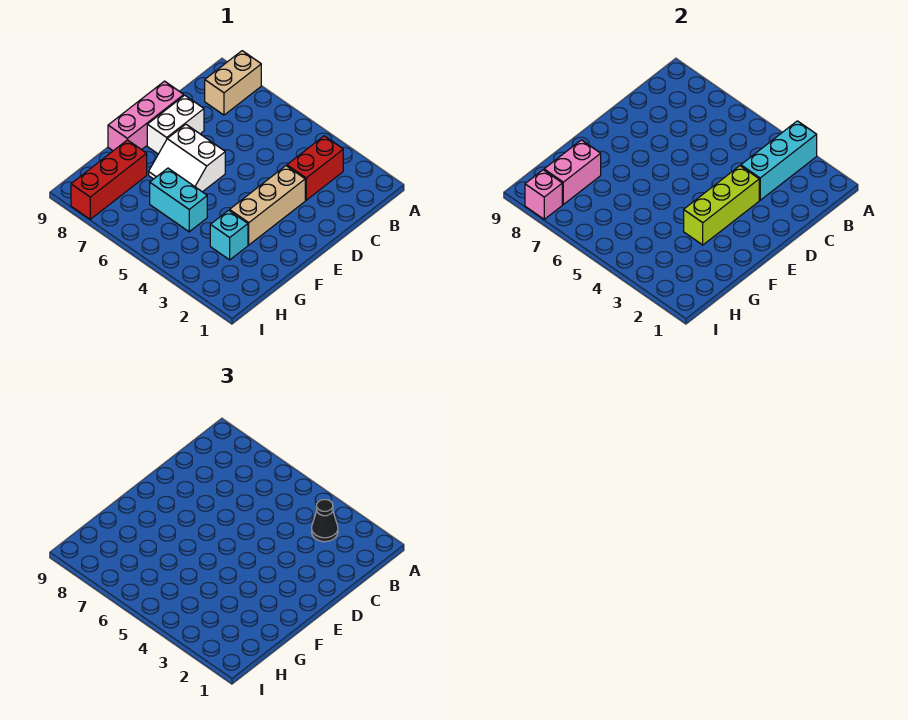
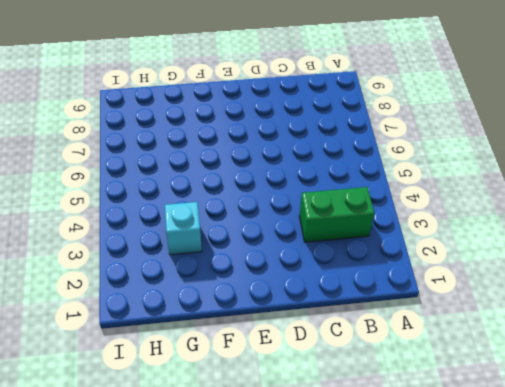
green brick B3:C3 level 1 -> red brick B3:C3 level 1
none -> tan brick A8:B8 level 1
none -> tan brick D3:F3 level 1
none -> white brick D8:E8 level 1

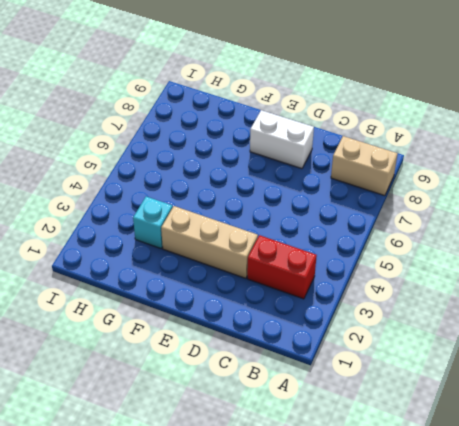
none -> pink brick D9:F9 level 1
none -> white slope E6:F7 level 1 top E
none -> cyan brick G5:G6 level 1

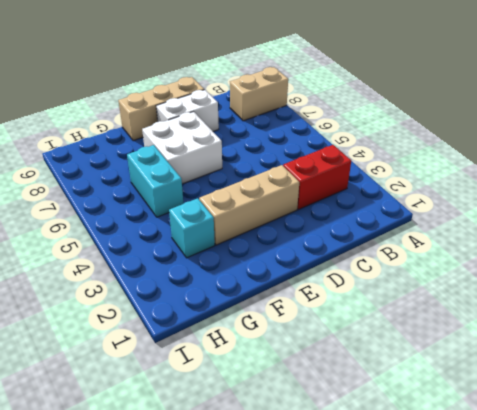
tan brick D9:F9 level 1 -> pink brick D9:F9 level 1
white brick E6:F7 level 1 -> white slope E6:F7 level 1 top E
none -> red brick G8:I8 level 1
none -> cyan brick A3:C3 level 2
none -> lime brick D3:F3 level 2

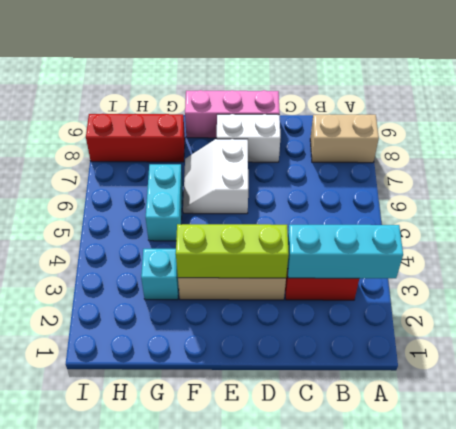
none -> pink brick G8:H8 level 2
none -> pink brick I8 level 2
none -> black cone B3 level 3

